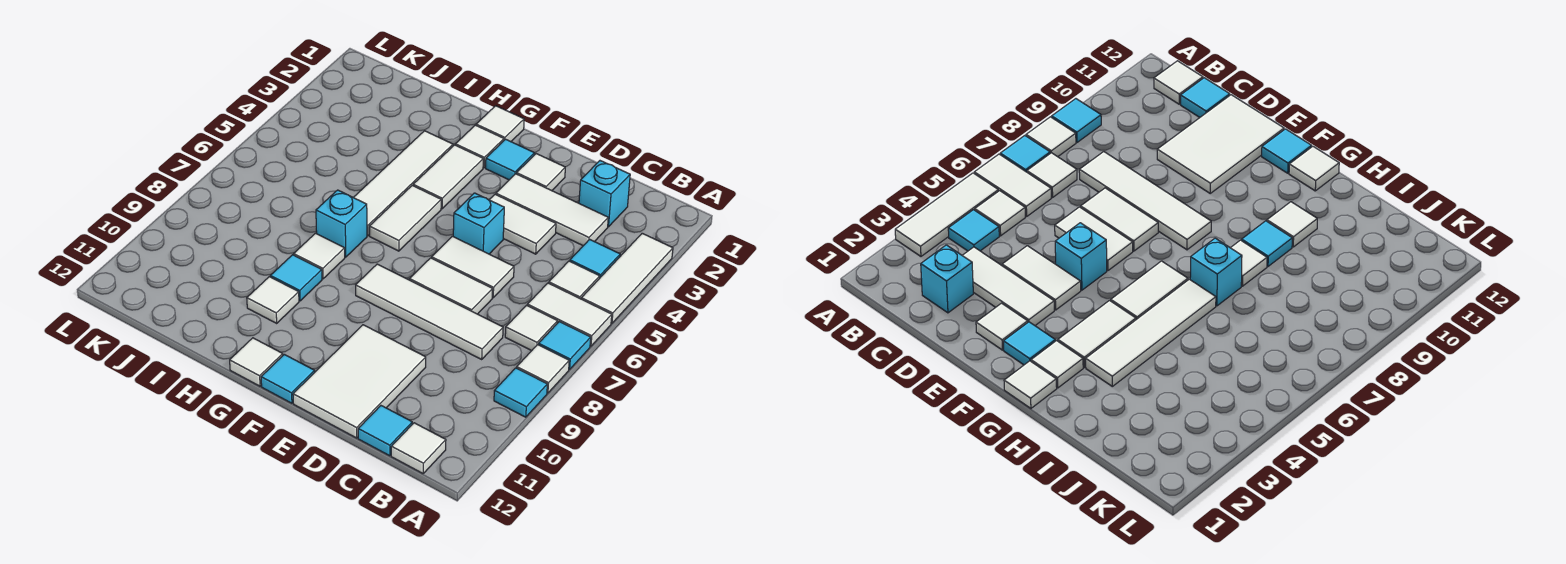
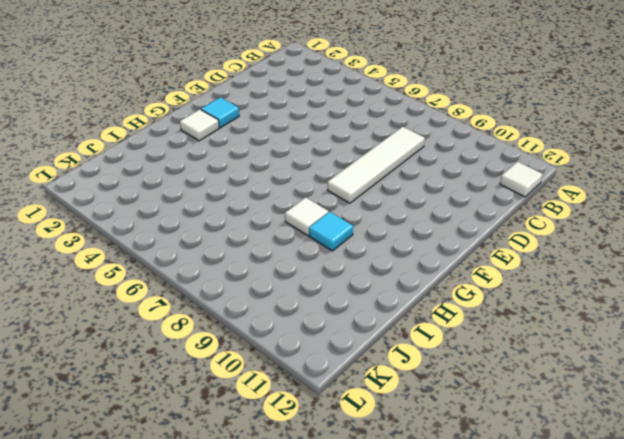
none -> white tile A3:A5 level 1
none -> white tile A6:B6 level 1
none -> cyan tile A7 level 1
none -> white tile A8 level 1

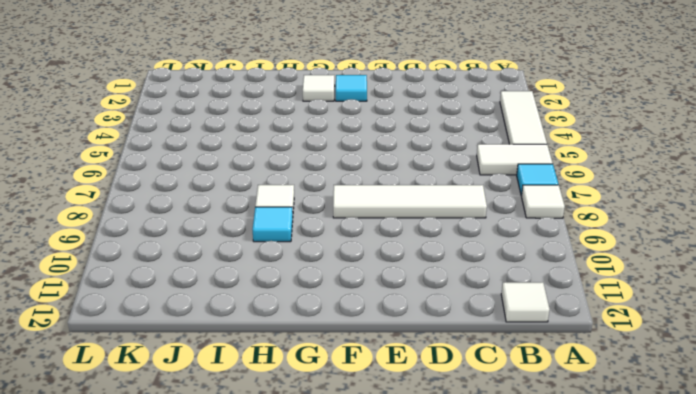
none -> cyan tile A9 level 1
none -> cyan tile B4 level 1
none -> white tile B5 level 1
none -> white tile B7 level 1

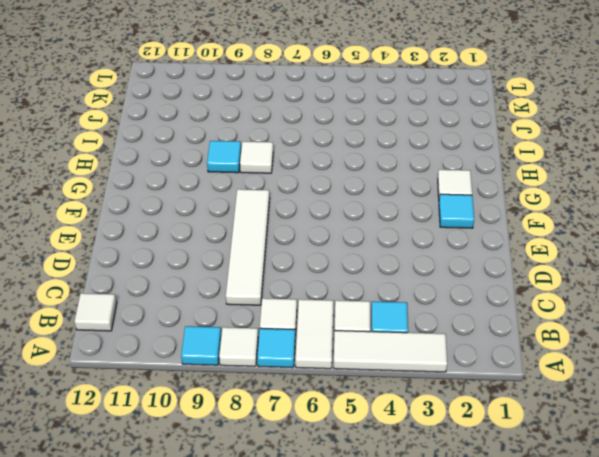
none -> cyan brick C2 level 1
none -> white tile C3:E3 level 1
none -> cyan tile C12 level 1
none -> white tile D4:E4 level 1

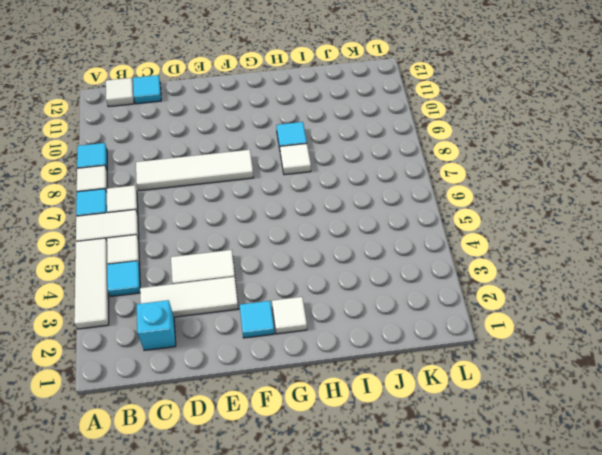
none -> white tile D6:E6 level 1
none -> white tile D7:E7 level 1
none -> white tile D10:E12 level 1
none -> white tile E2 level 1

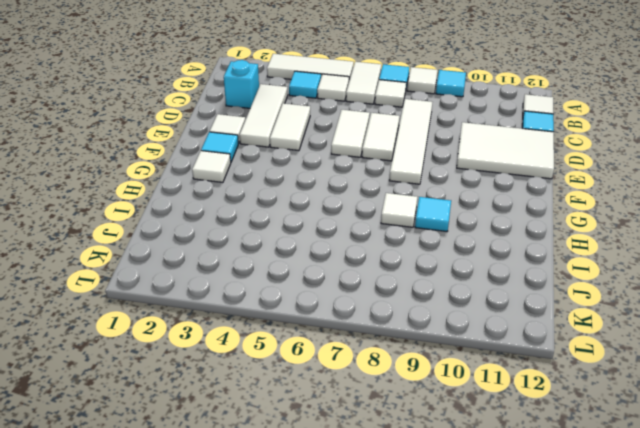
none -> cyan brick E5 level 1
none -> cyan tile F12 level 1
none -> white tile G1 level 1
none -> white tile G3:G4 level 1

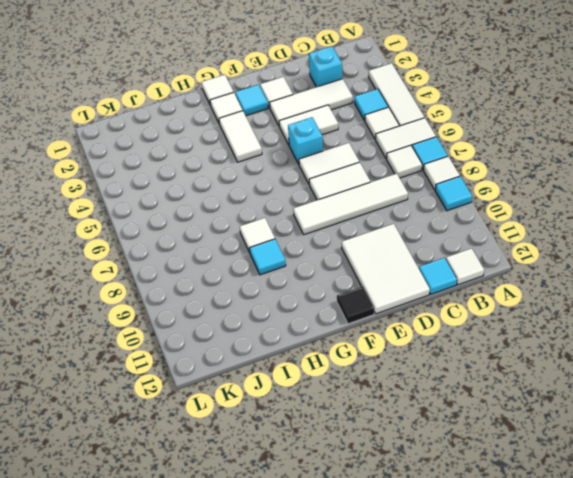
black tile F12 level 1 -> cyan tile F12 level 1
none -> white tile G5:G6 level 1
none -> white tile G12 level 1
none -> white tile H3:H6 level 1
none -> cyan brick H7 level 1

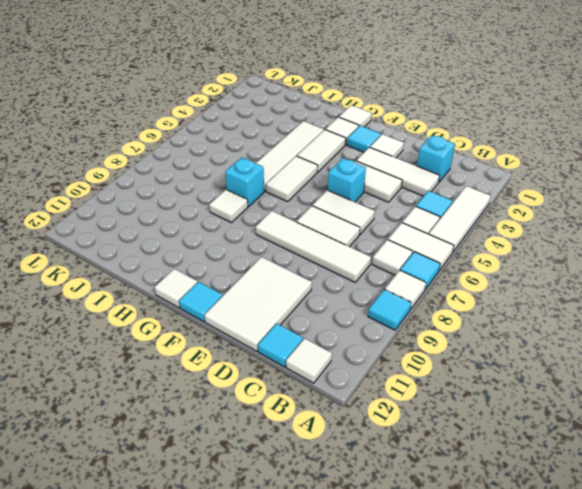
none -> cyan tile H9 level 1
none -> white tile H10 level 1

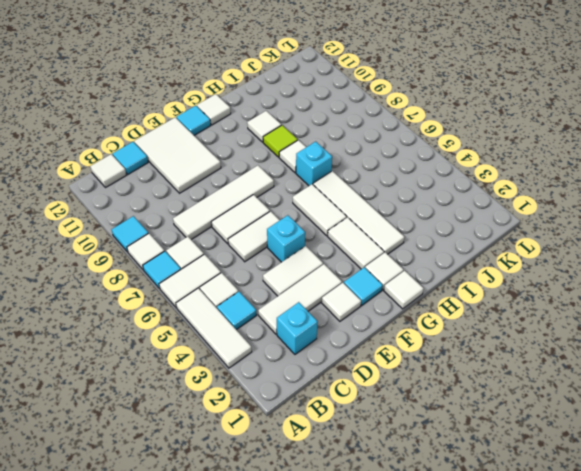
lime tile H9 level 1 -> cyan tile H9 level 1

